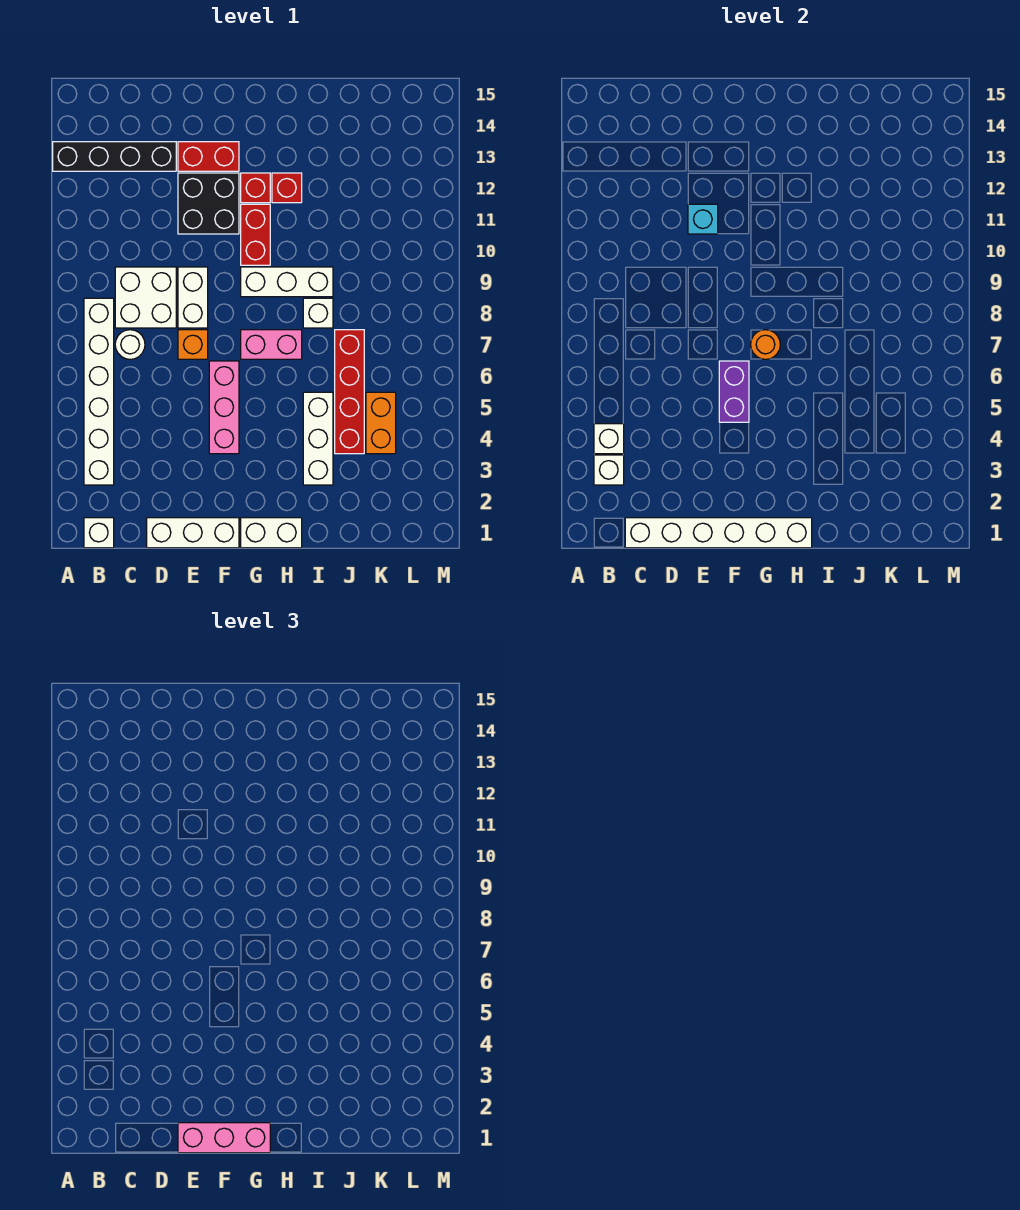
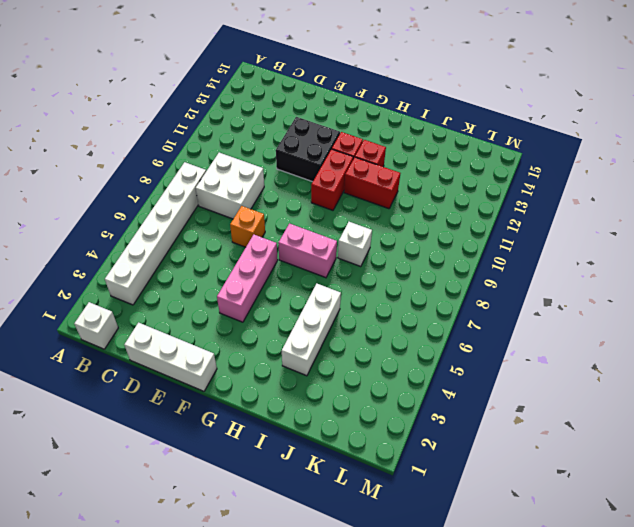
red brick H11:I11 level 1 -> red brick E13:F13 level 1
none -> black brick A13:D13 level 1
none -> white round brick C7 level 1
none -> white brick E8:E9 level 1

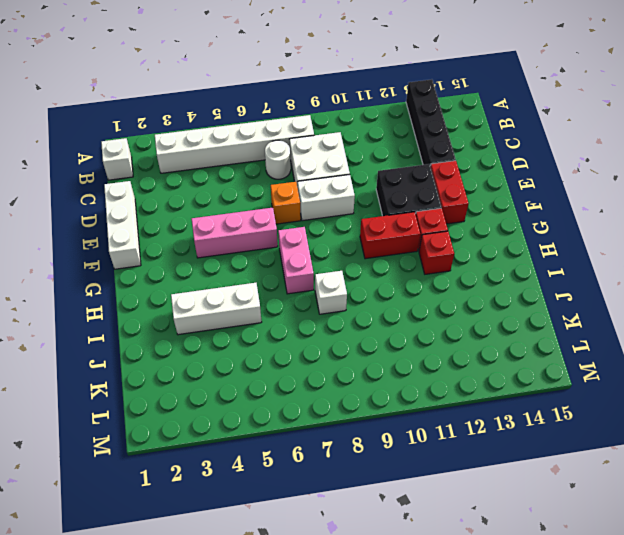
none -> white brick G1:H1 level 1
none -> white brick G9:I9 level 1
none -> red brick J4:J7 level 1

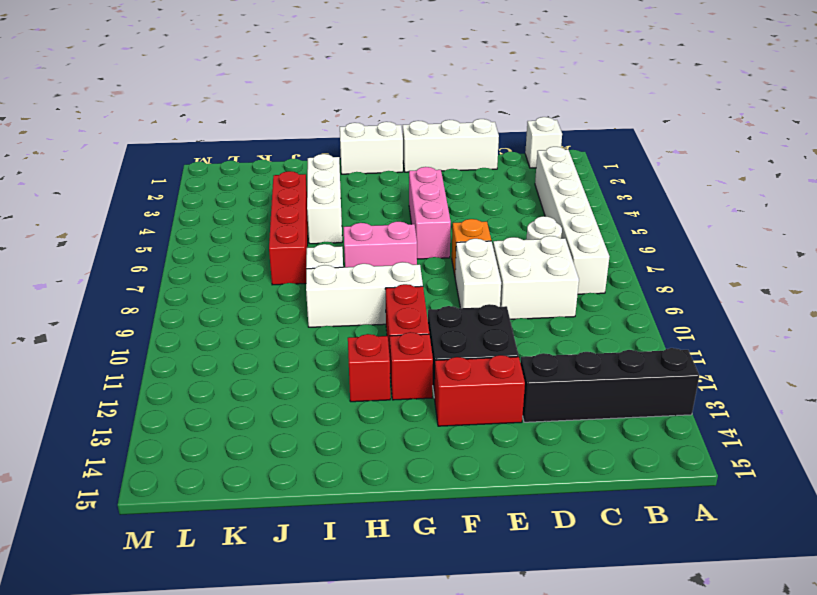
none -> orange brick K4:K5 level 1
none -> white brick B3 level 2
none -> white brick B4 level 2

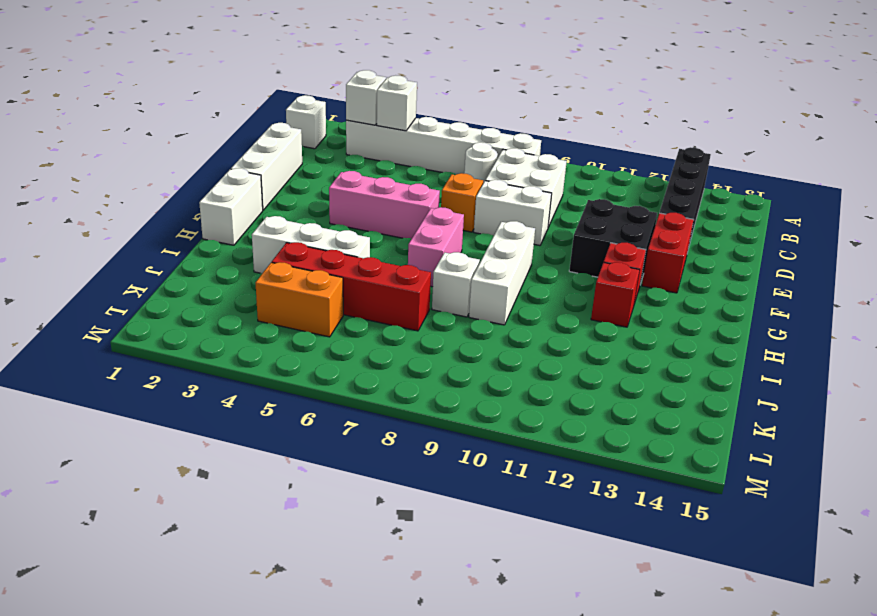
none -> red brick G10:G11 level 1
none -> white brick C1:H1 level 2
none -> cyan brick E11 level 2

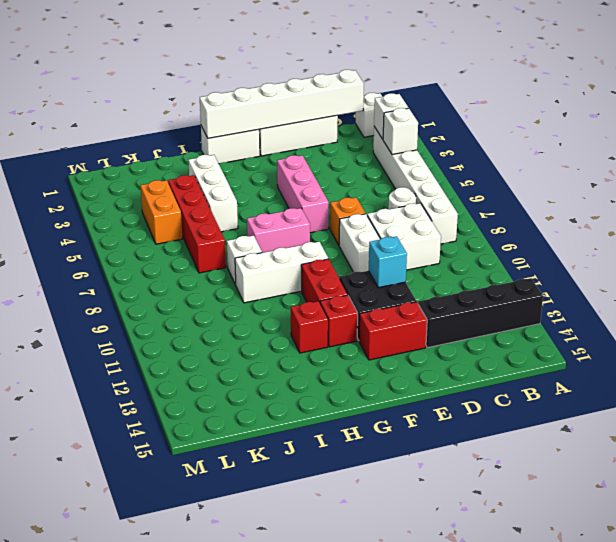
none -> purple brick F5:F6 level 2
none -> orange round brick G7 level 2
none -> pink brick E1:G1 level 3

